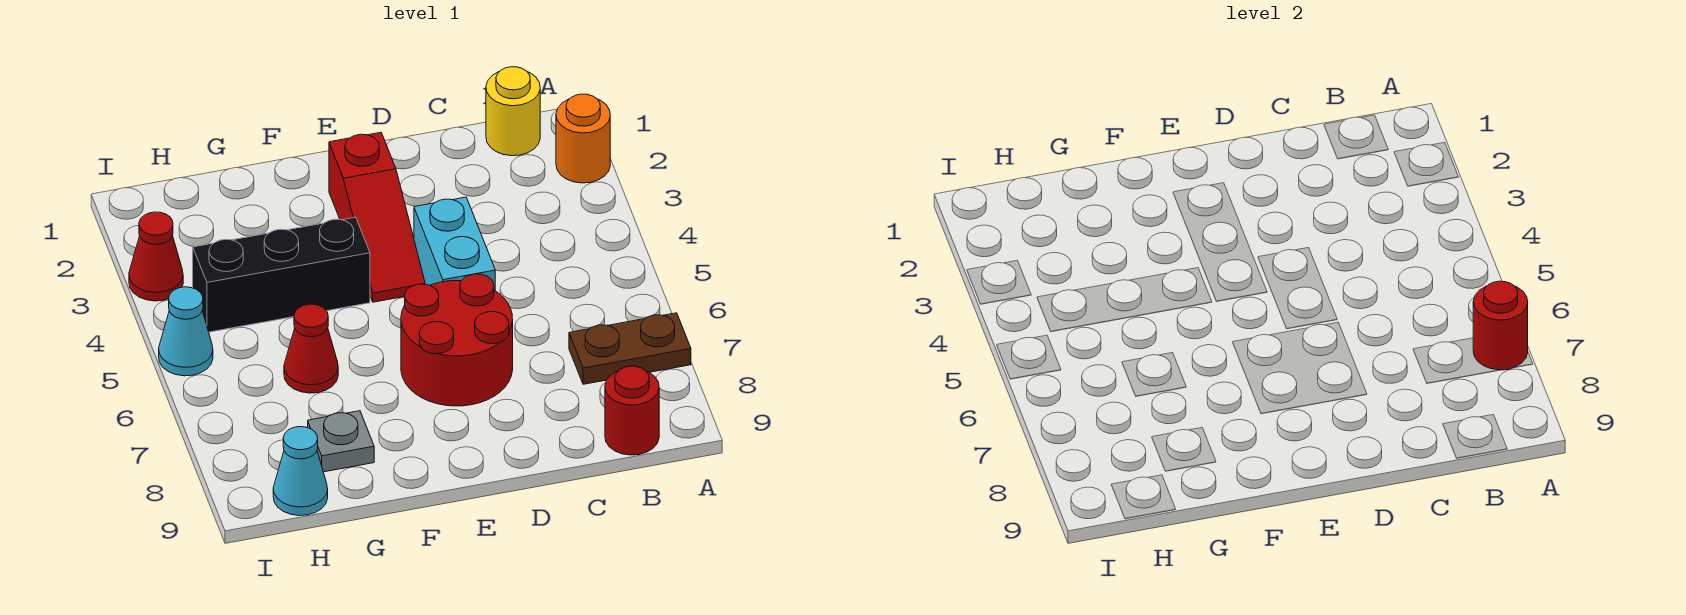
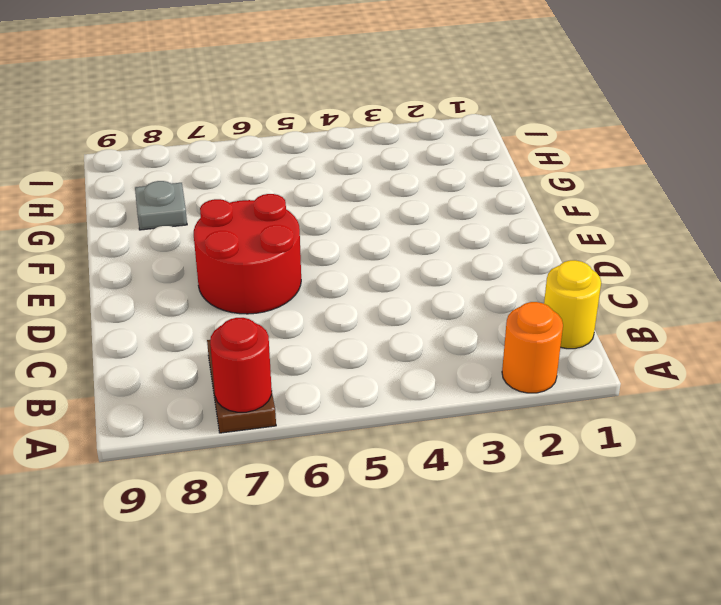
none -> red round brick B9 level 1
none -> cyan brick D4:D5 level 1
none -> red slope E2:E4 level 1 top 2

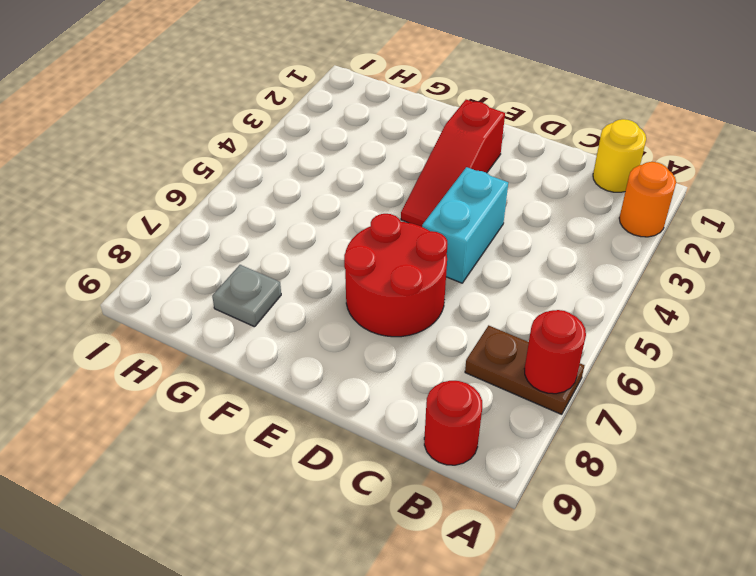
none -> black brick F4:H4 level 1
none -> red cone G6 level 1
none -> cyan cone H9 level 1

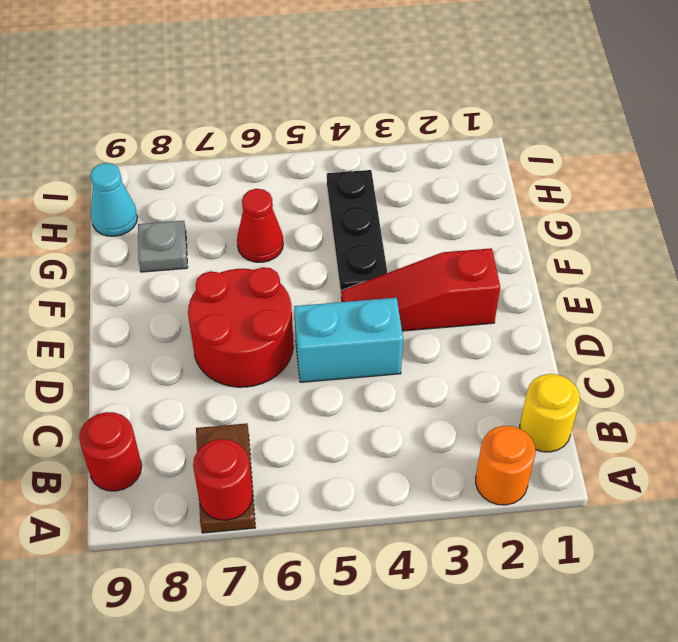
black plate F4:H4 level 1 -> black brick F4:H4 level 1
none -> red cone I3 level 1
none -> cyan cone I5 level 1

